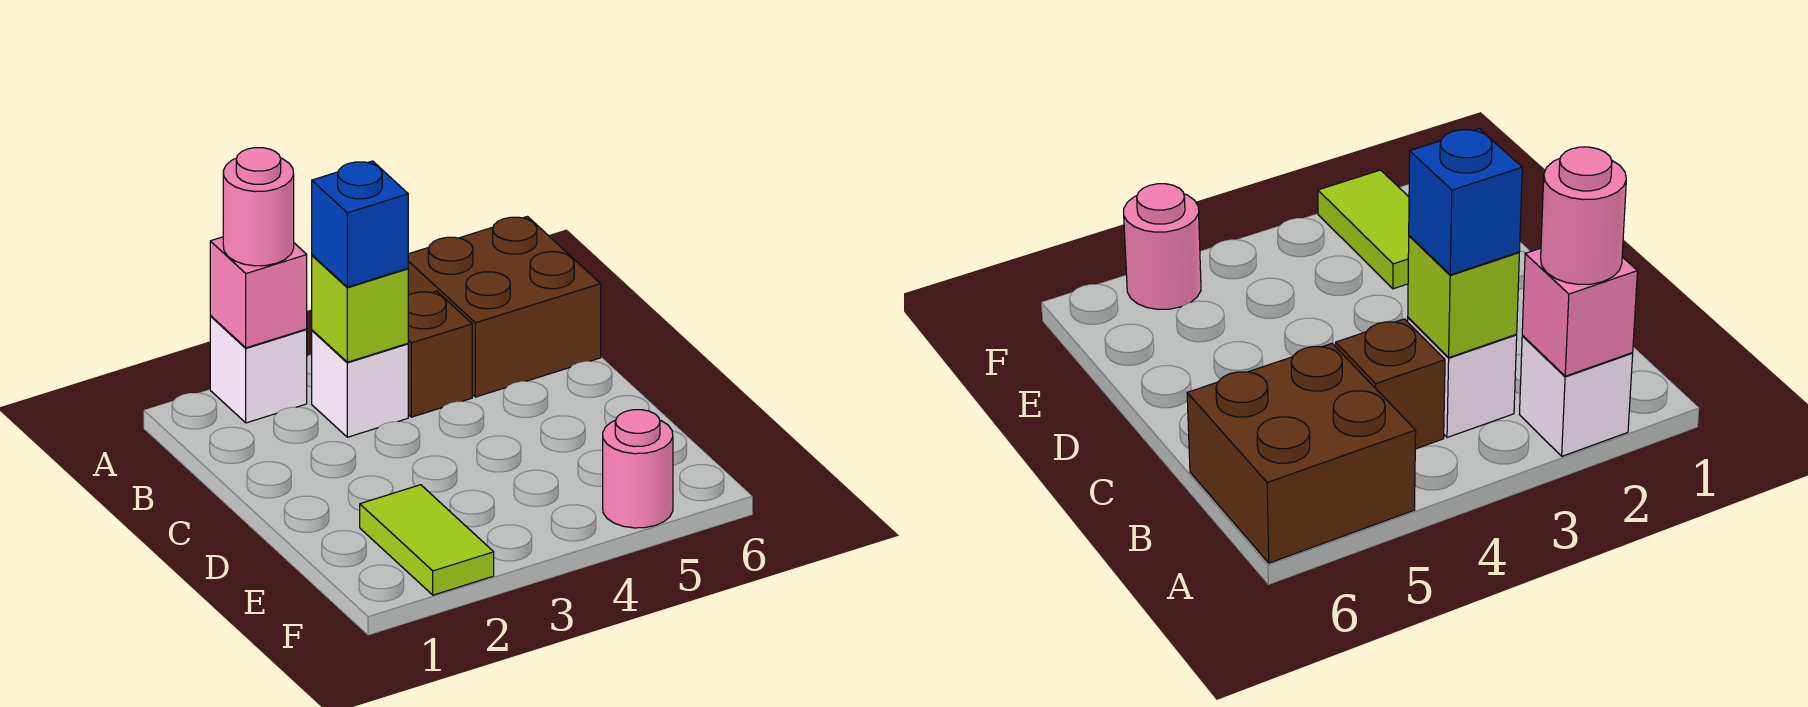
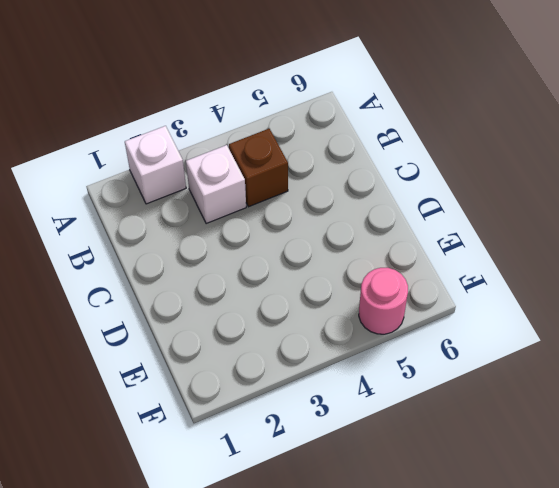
none -> brown brick A5:B6 level 1
none -> lime tile E2:F2 level 1

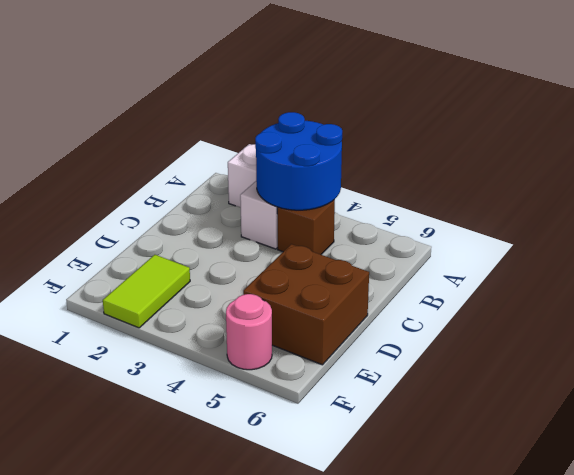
blue round brick A3:B4 level 2 -> lime brick B3 level 2
brown brick D5:E6 level 1 -> brown brick A5:B6 level 1
none -> pink brick A2 level 2
none -> pink round brick A2 level 3

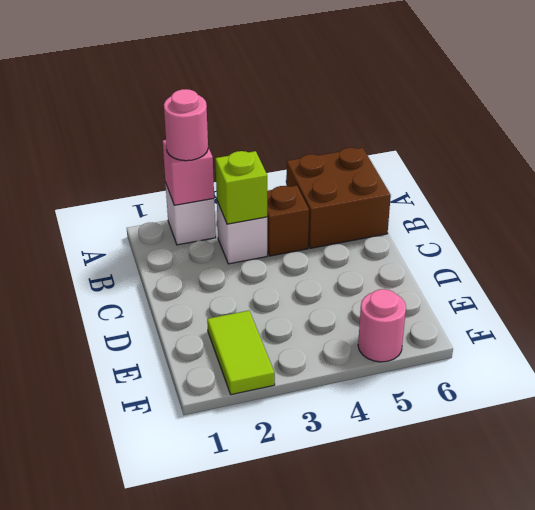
none -> blue brick B3 level 3

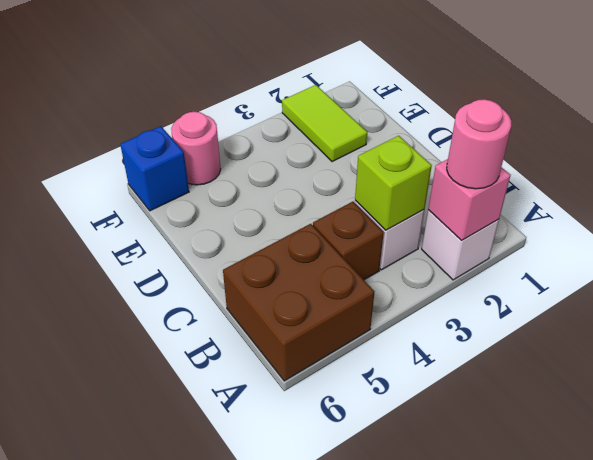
blue brick F6 level 1 -> blue brick B3 level 3

